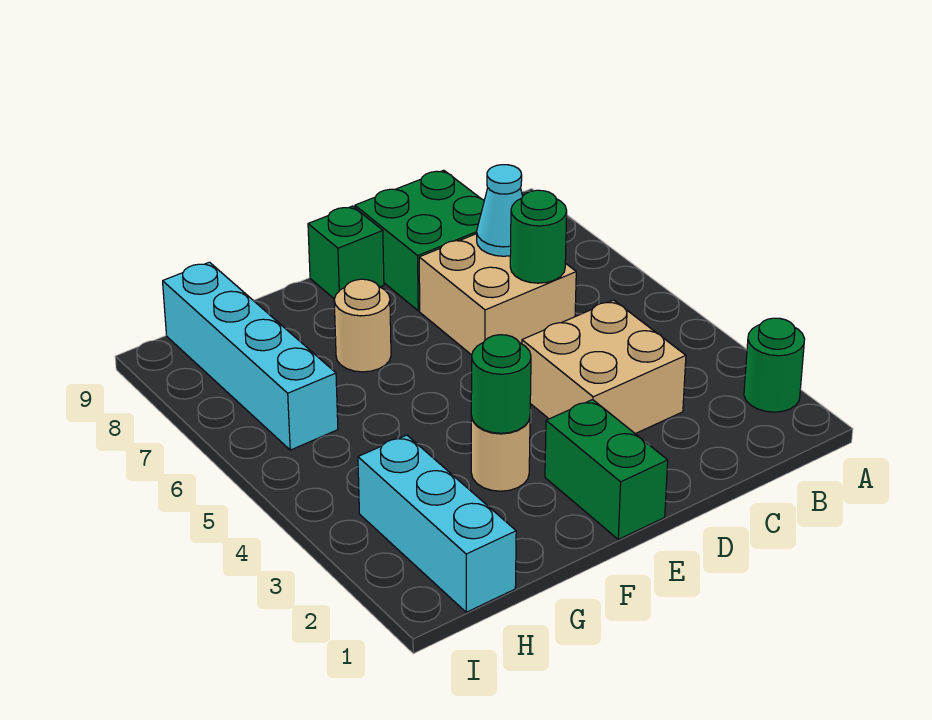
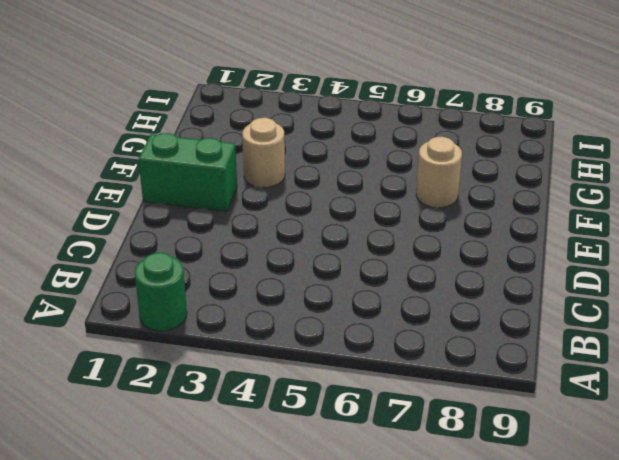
none -> tan brick C3:D4 level 1
none -> tan brick C6:D7 level 1
none -> green brick C8:D9 level 1

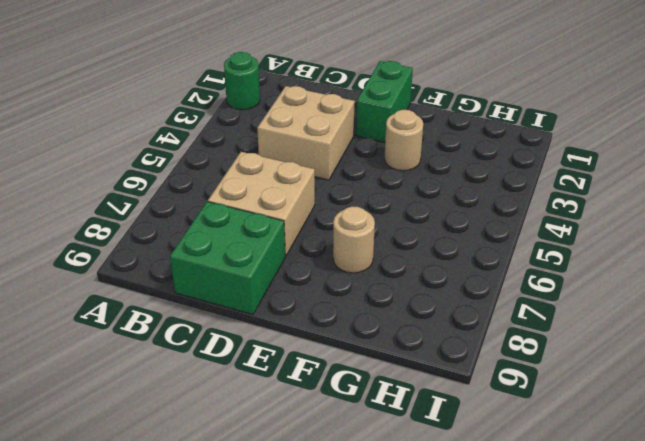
none -> green brick E9 level 1
none -> cyan brick H1:H3 level 1
none -> cyan brick H6:H9 level 1

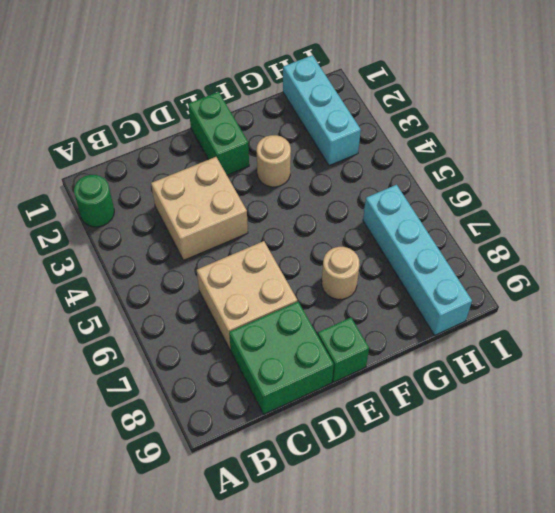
none -> green round brick C6 level 2
none -> cyan cone C7 level 2
none -> green round brick F3 level 2

